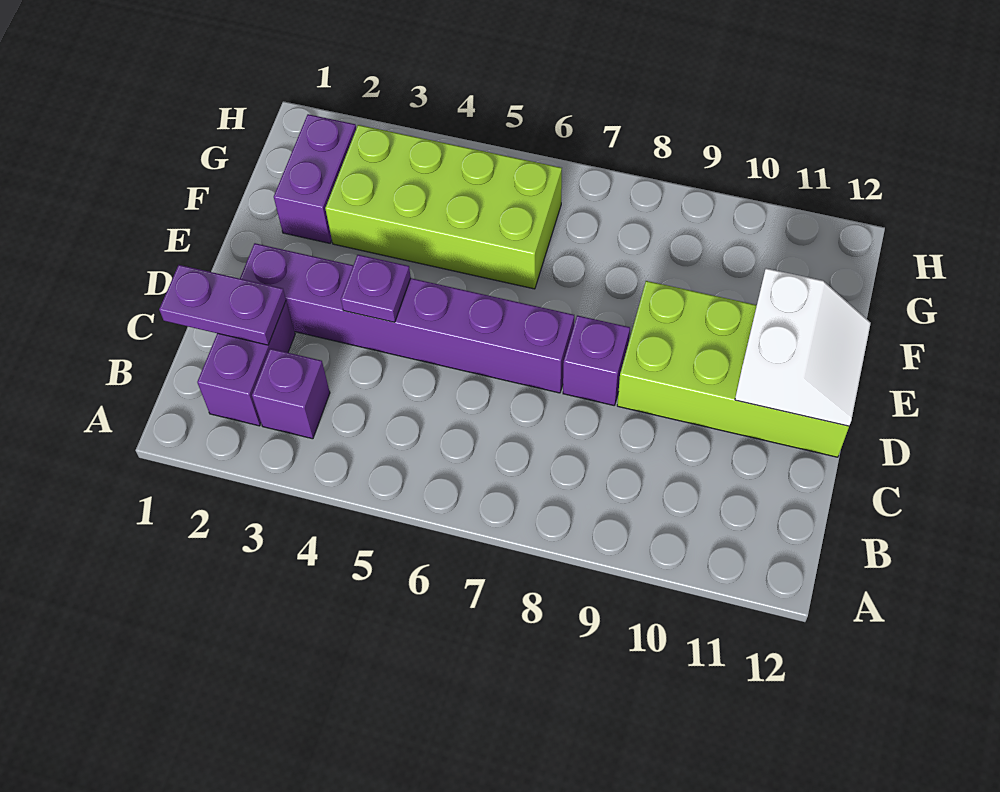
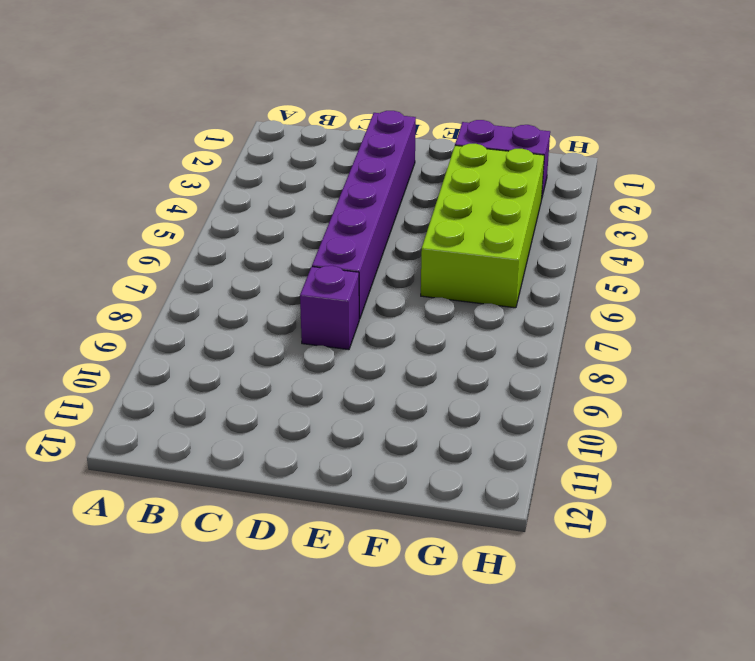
none -> purple brick B2:C2 level 1
none -> purple brick B3 level 1

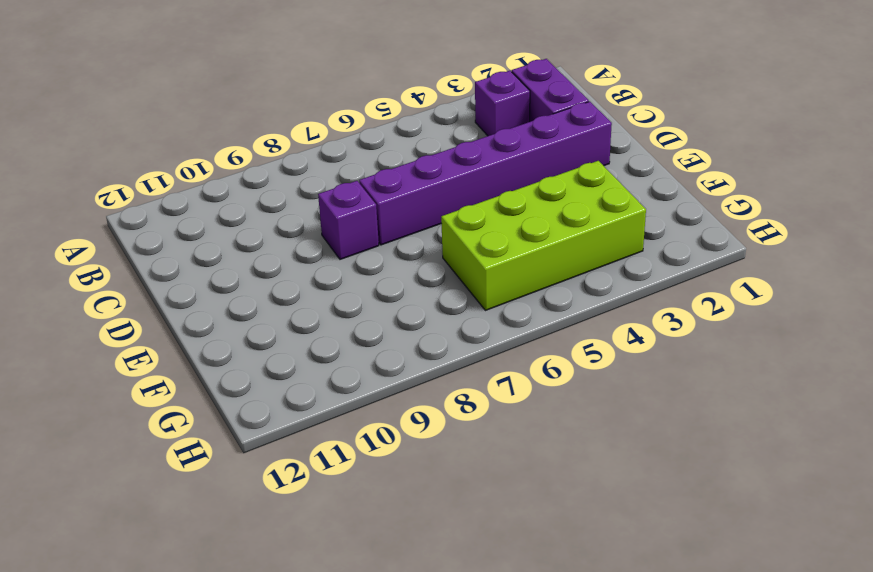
none -> lime brick D9:E12 level 1
none -> purple brick F2:G2 level 1

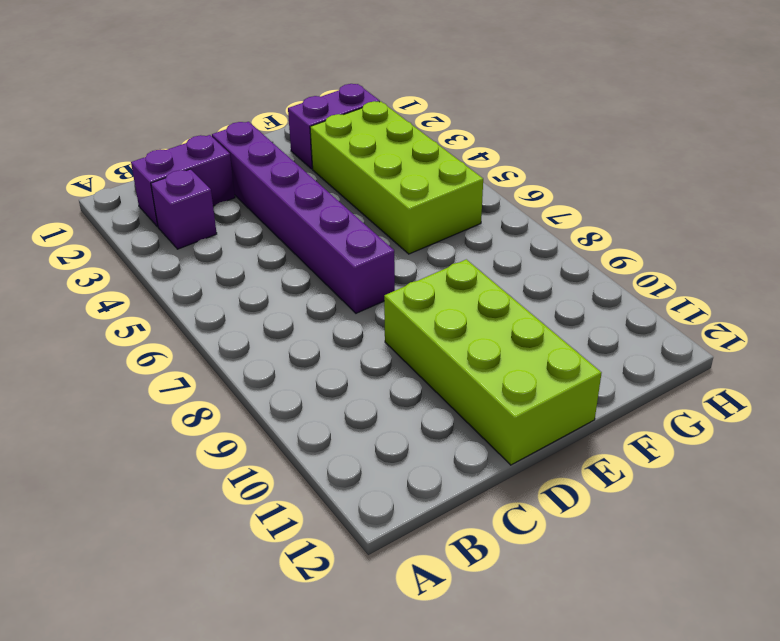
none -> purple brick D8 level 1
none -> purple plate C1:C2 level 2

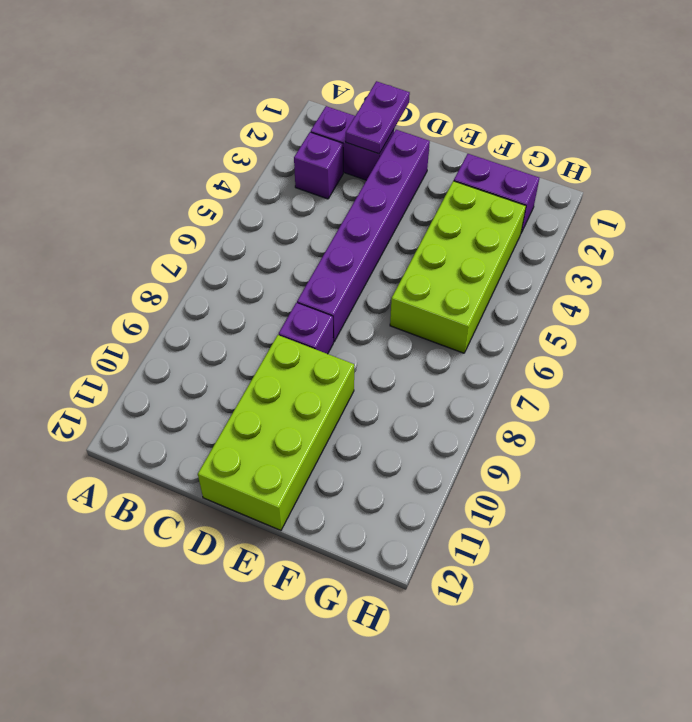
none -> purple plate D4 level 2
none -> white slope D11:E12 level 2 top 11

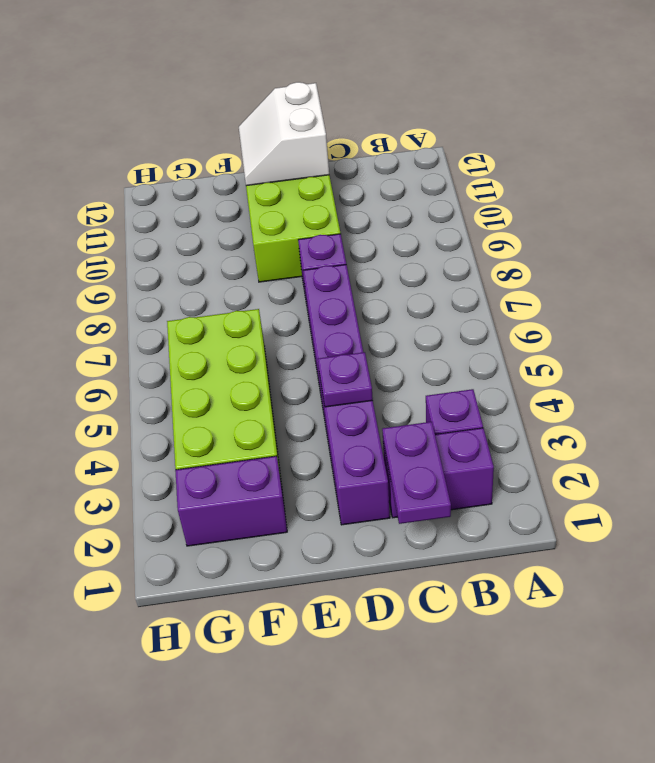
white slope D11:E12 level 2 top D -> white slope D11:E12 level 2 top 11

